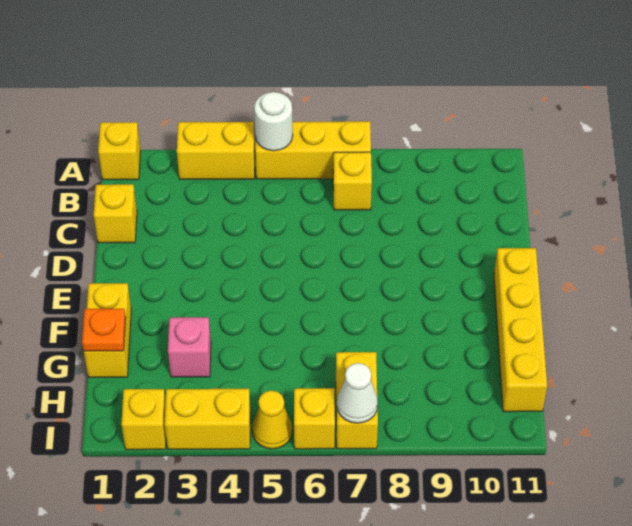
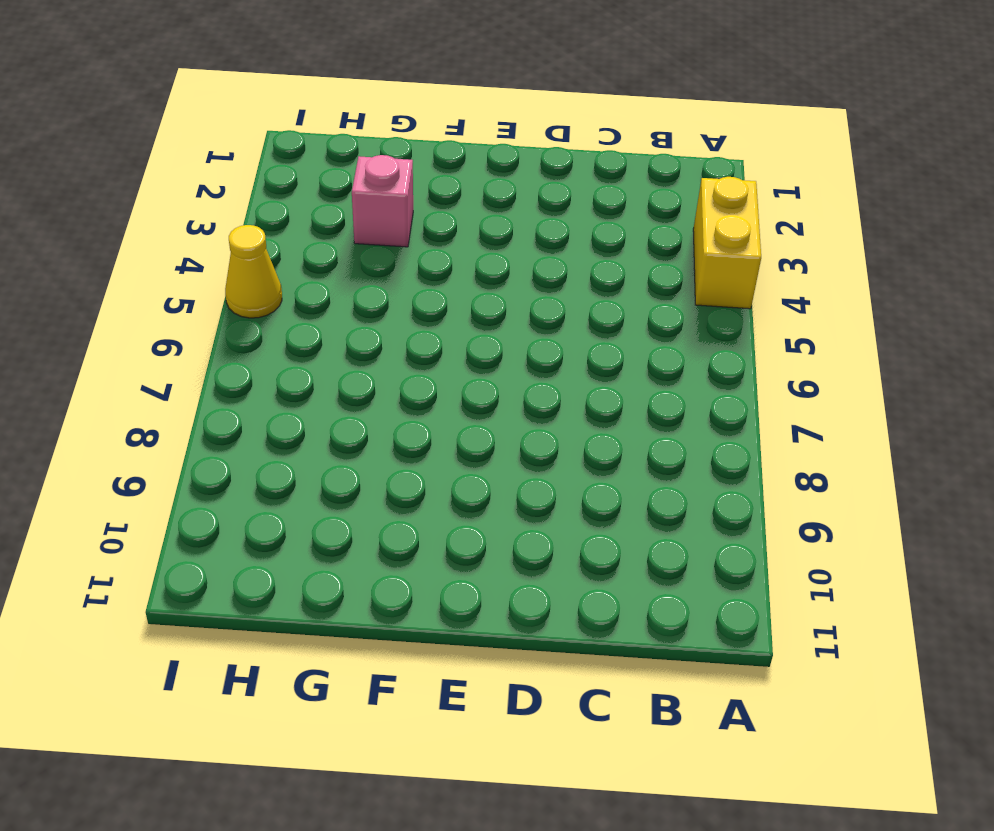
none -> yellow brick A1 level 1
none -> yellow brick A5:A7 level 1
none -> yellow brick B7 level 1

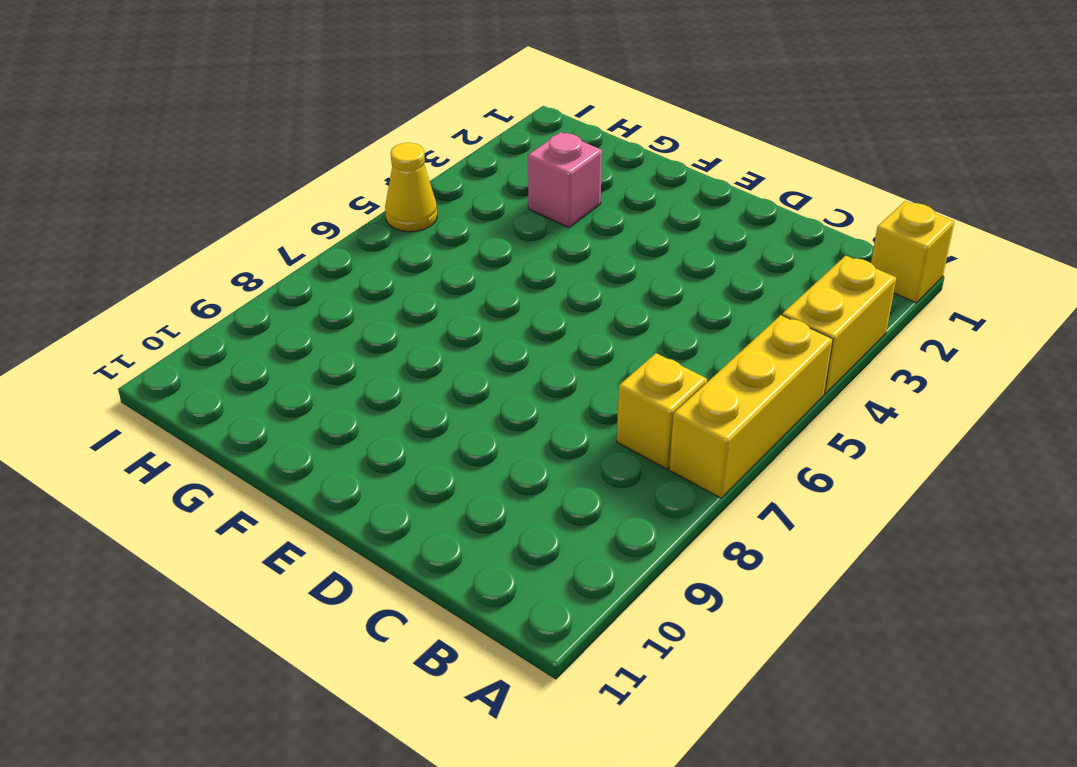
none -> yellow brick C1 level 1
none -> yellow brick E11:H11 level 1
none -> yellow brick F1:G1 level 1

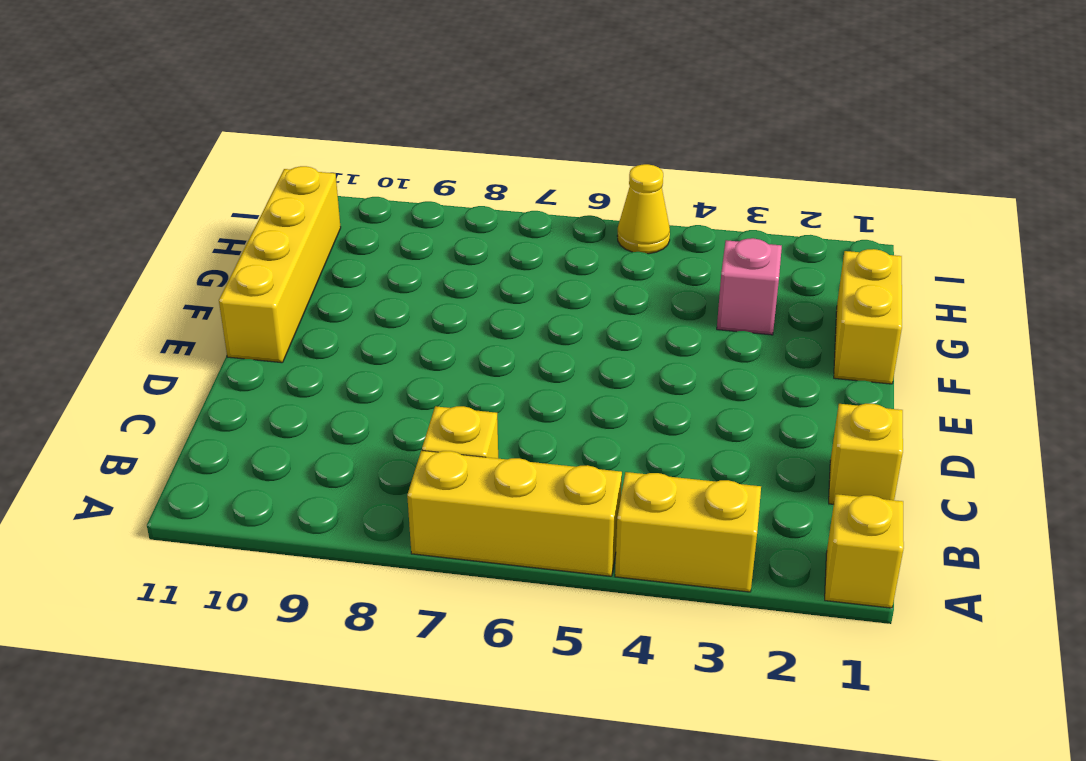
none -> yellow brick H7:I7 level 1
none -> yellow brick I2 level 1
none -> yellow brick I3:I4 level 1

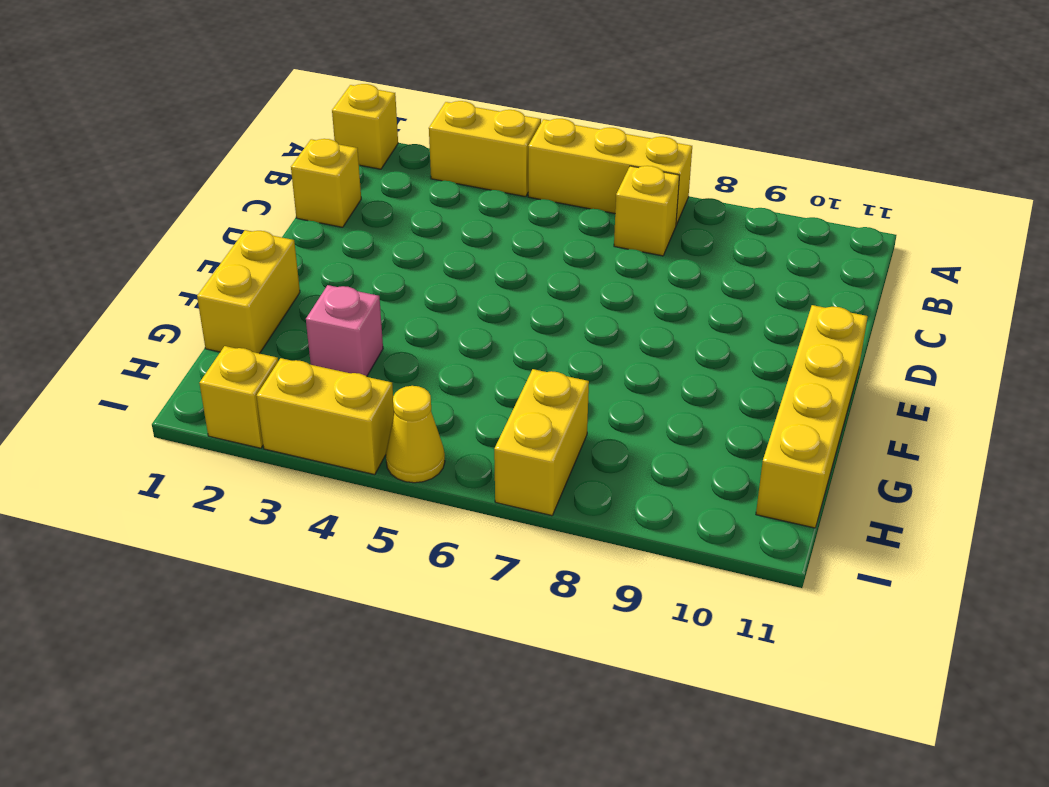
none -> yellow brick I6 level 1
none -> white round brick A5 level 2
none -> orange plate G1 level 2

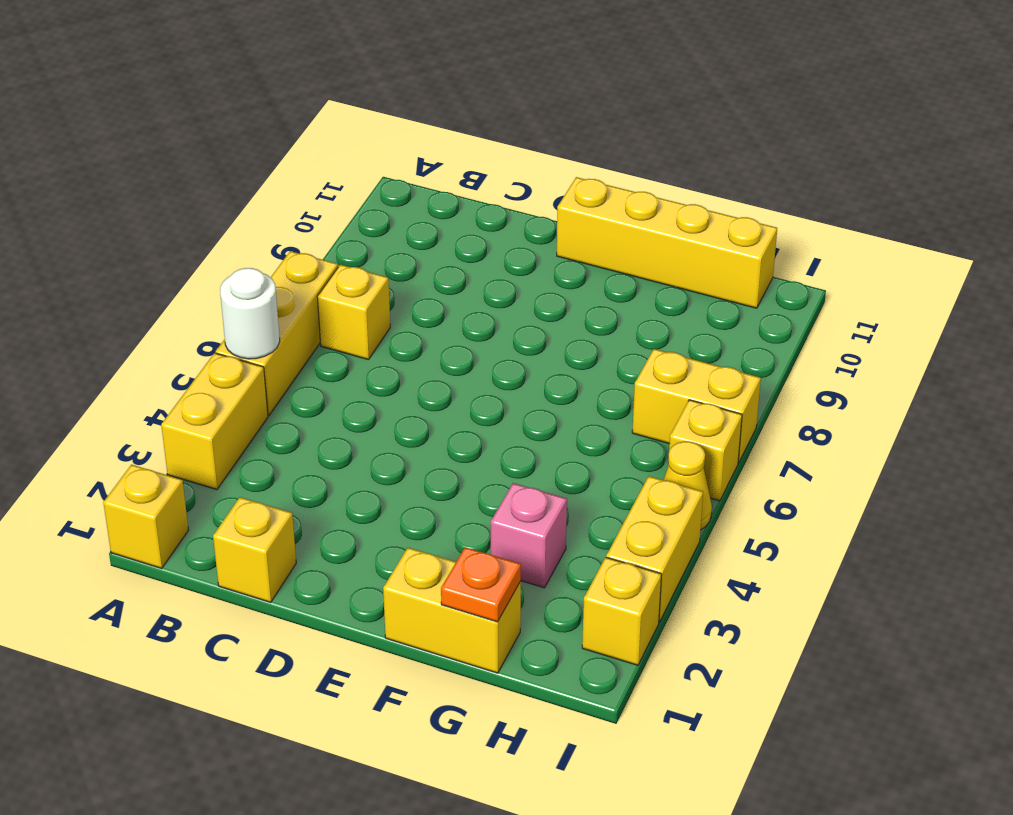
none -> white cone I7 level 2

